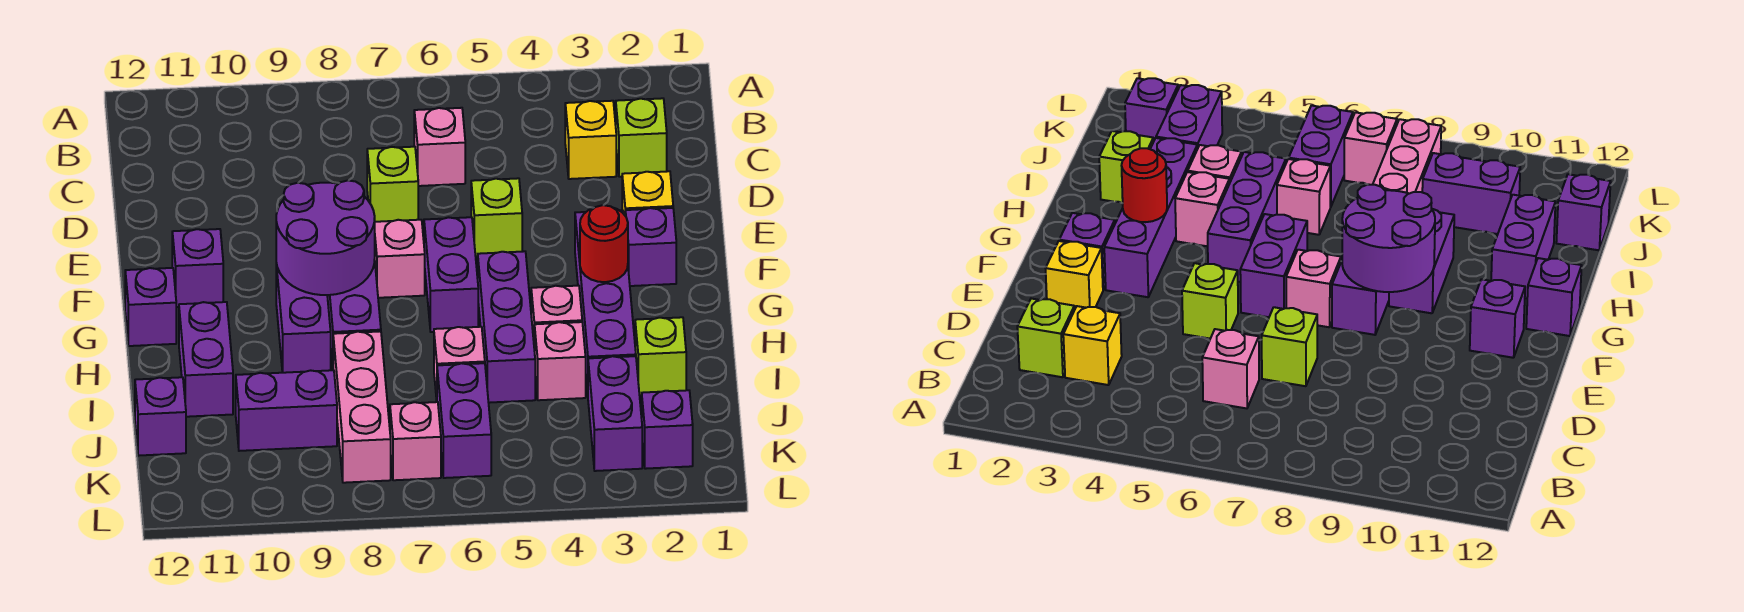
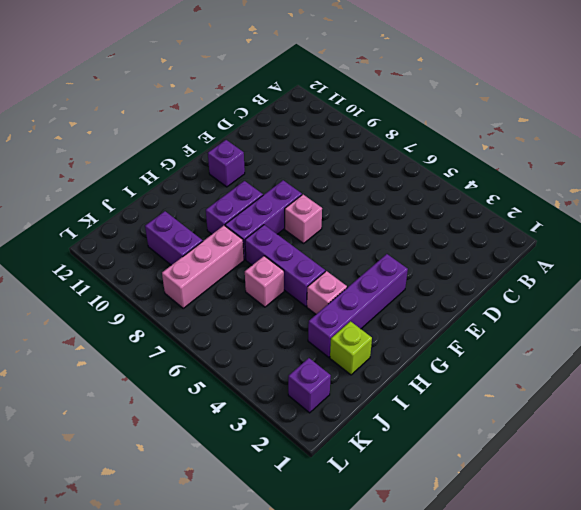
purple brick H5:H7 level 1 -> purple brick G5:I5 level 1
none -> lime brick C2 level 1
none -> yellow brick C3 level 1
none -> pink brick C6 level 1

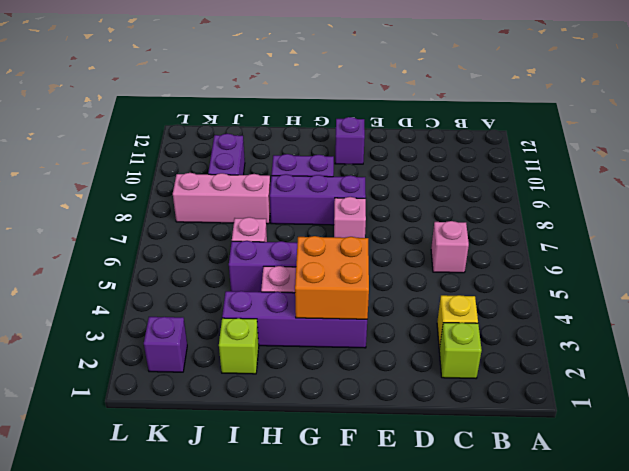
orange brick F3:G4 level 2 -> red round brick G3 level 2
none -> lime brick D7 level 1
none -> yellow brick E2 level 1
none -> lime brick E5 level 1

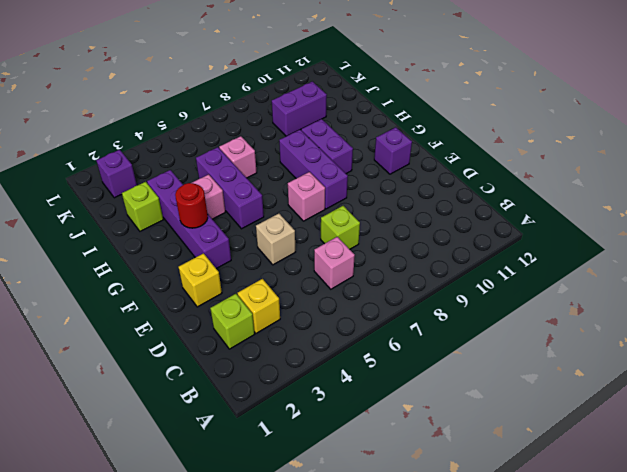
tan brick E5 level 1 -> lime brick E5 level 1
none -> purple brick F2 level 1
none -> purple brick F6:G6 level 1
none -> purple brick G12 level 1

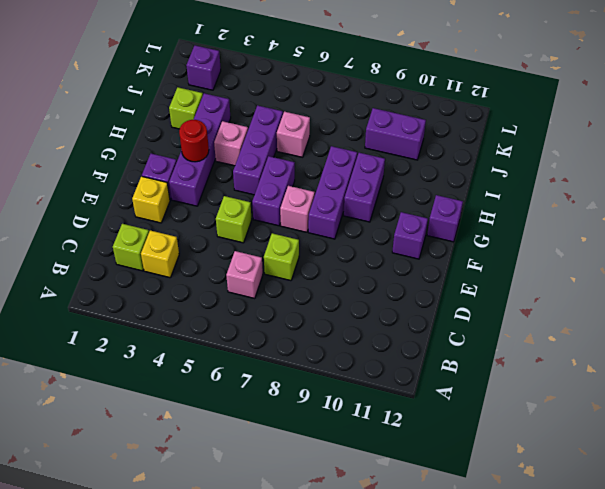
none -> purple brick H11:I11 level 1
none -> pink brick I4 level 1
none -> pink brick I8:K8 level 1

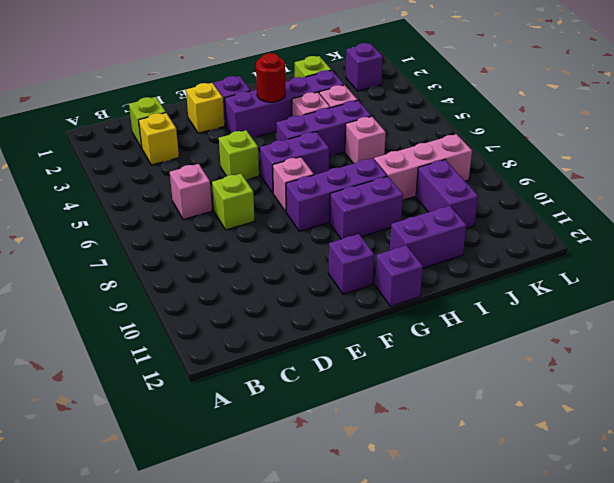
none -> purple brick J3:K3 level 1
none -> purple brick J6:K6 level 1
none -> purple brick J12 level 1

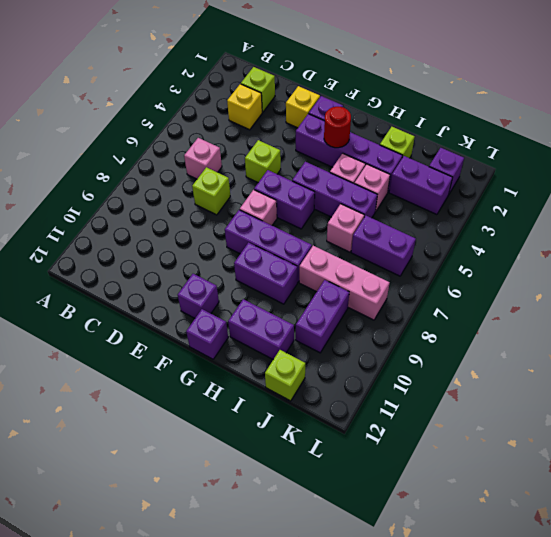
lime brick J12 level 1 -> purple brick J12 level 1
none -> pink brick K7 level 1
none -> purple round brick F8:G9 level 2

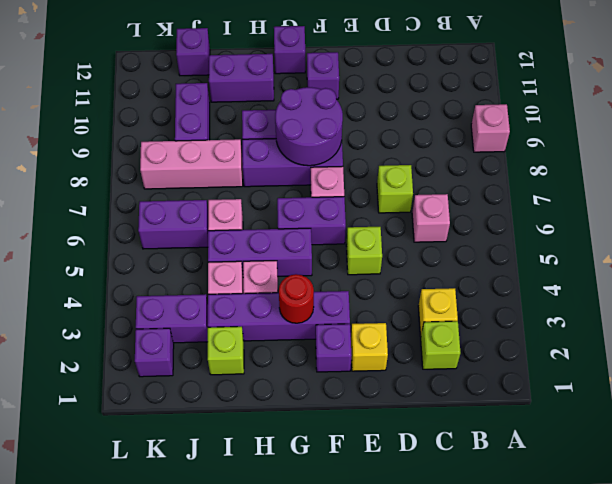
pink brick A9 level 1 -> pink brick K7 level 1

